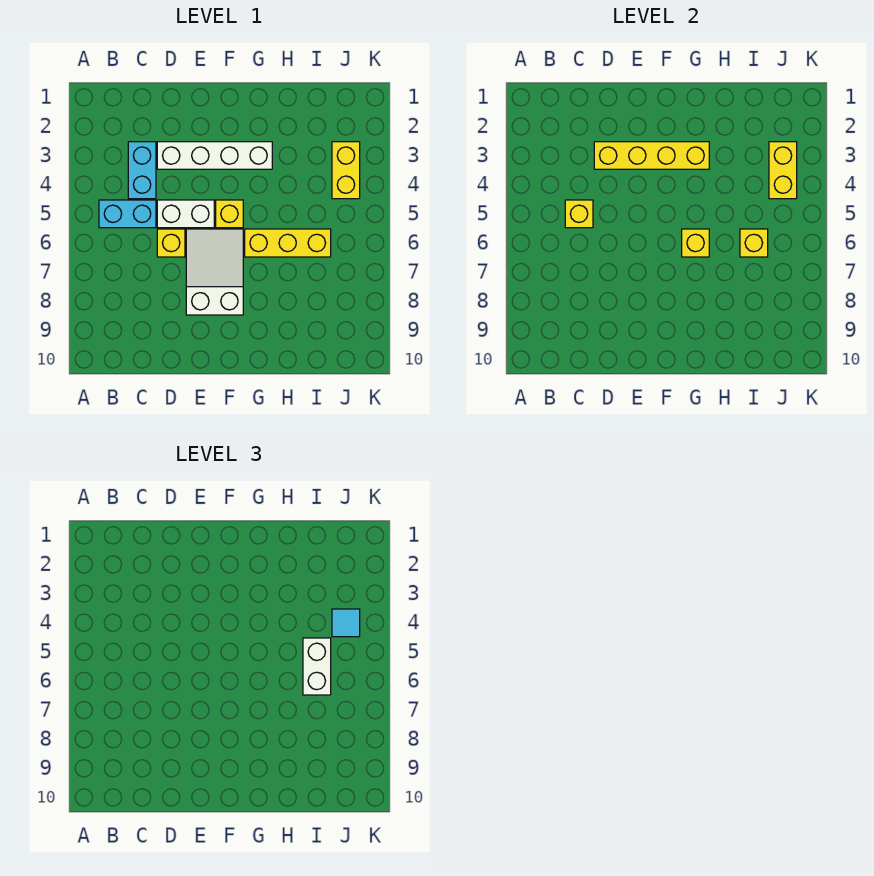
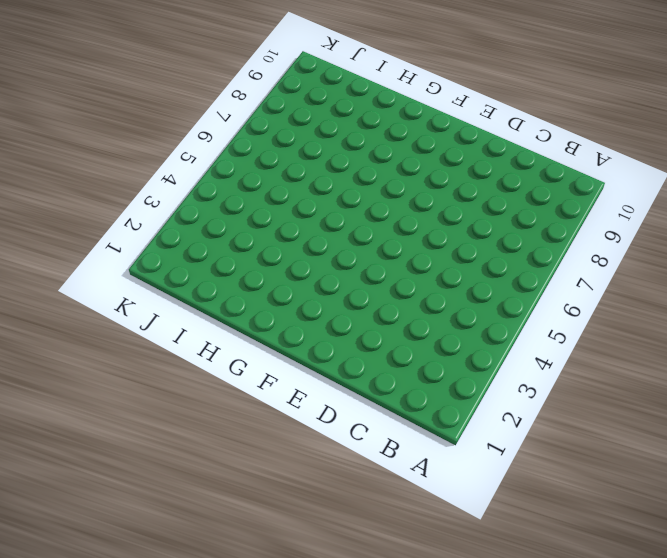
none -> cyan brick B5:C5 level 1
none -> cyan brick C3:C4 level 1
none -> white brick D3:G3 level 1

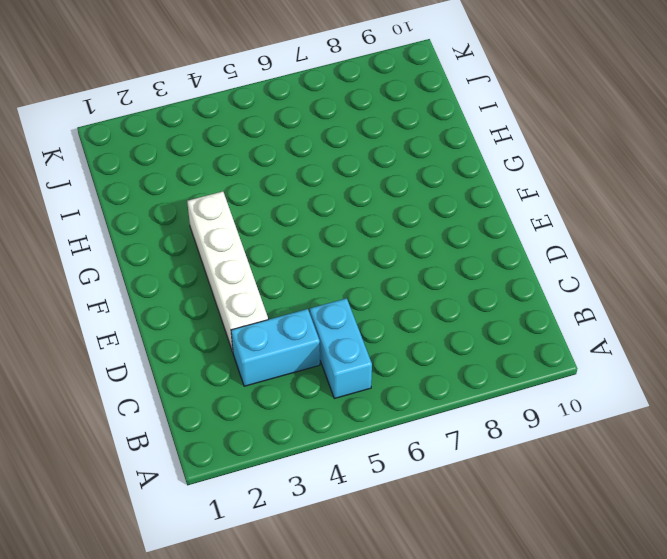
none -> white brick D5:E5 level 1
none -> yellow brick D6 level 1
none -> white slope E6:F8 level 1 top 8

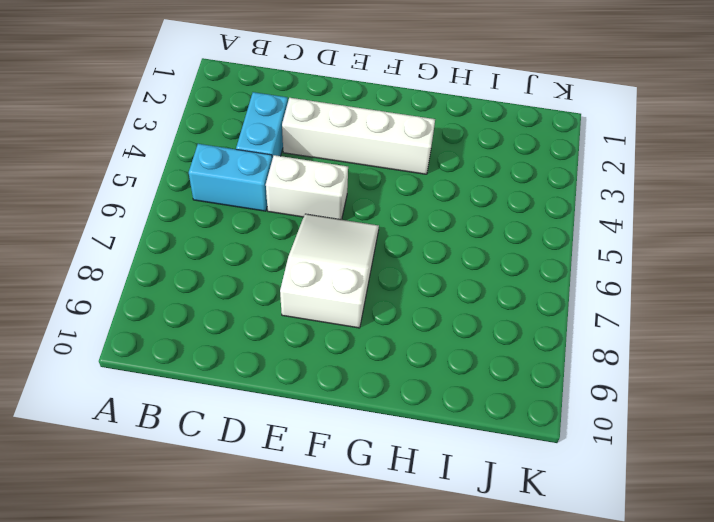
none -> yellow brick D6 level 1
none -> yellow brick F5 level 1
none -> yellow brick G6:I6 level 1

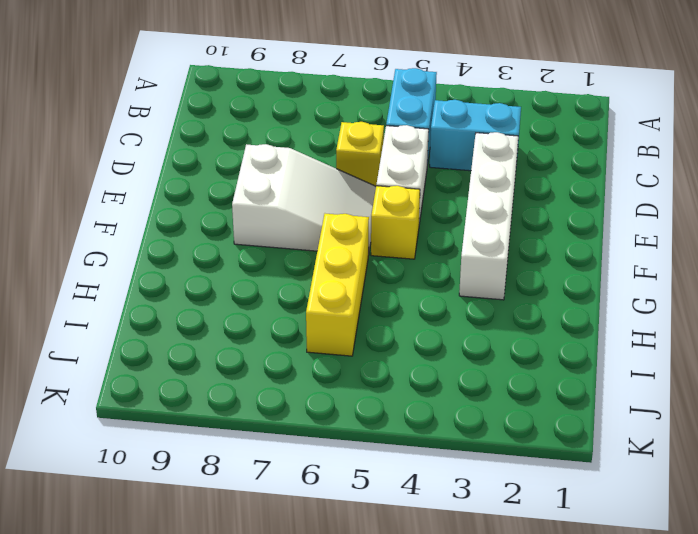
none -> yellow brick J3:J4 level 1
none -> yellow brick C5 level 2
none -> yellow brick D3:G3 level 2

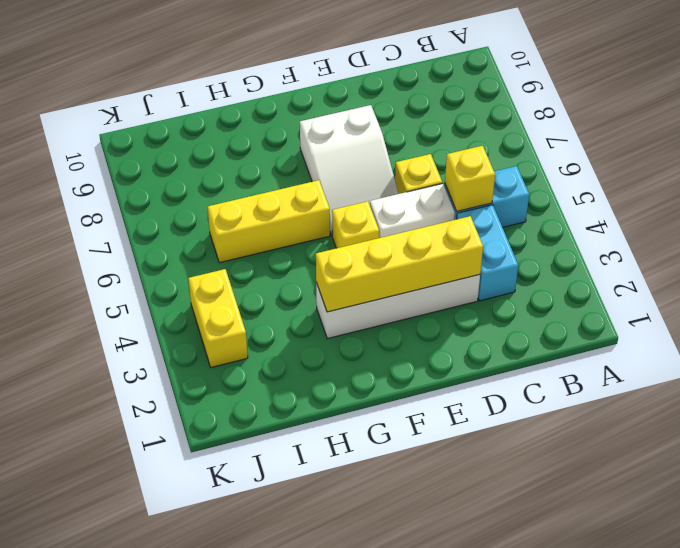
none -> yellow brick G6 level 2
none -> yellow brick I6 level 2
none -> yellow brick J3:J4 level 2

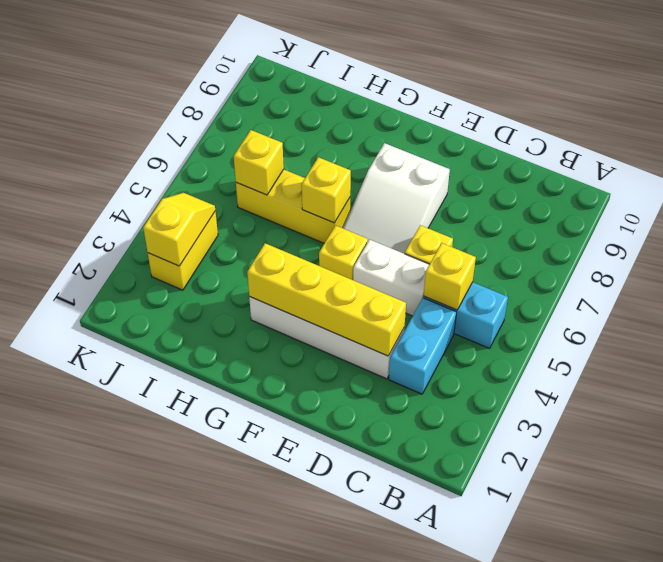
yellow slope J3:J4 level 2 top 3 -> yellow brick J3:J4 level 2
none -> white brick I5:I6 level 3
none -> cyan tile J4 level 3

